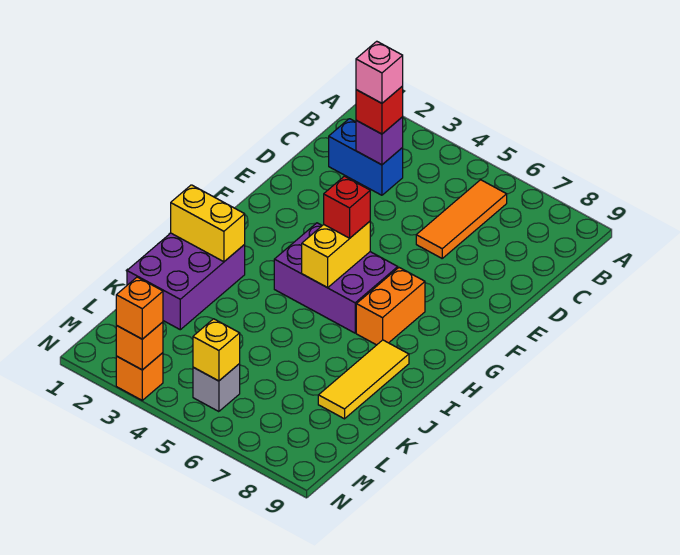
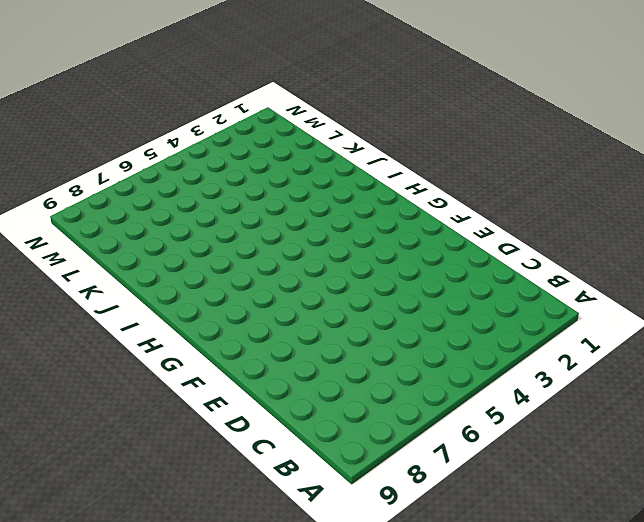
none -> orange tile B6:D6 level 1
none -> blue brick C2:C3 level 1
none -> purple brick G4:H6 level 1

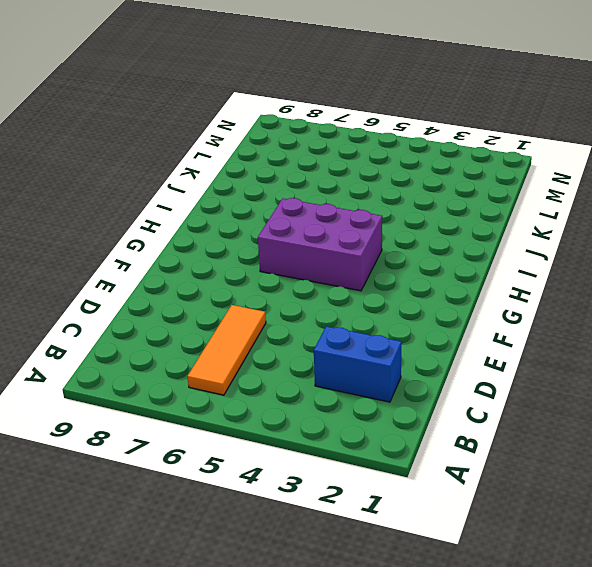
none -> orange brick G7:H7 level 1
none -> purple brick I1:K2 level 1
none -> yellow tile I8:K8 level 1

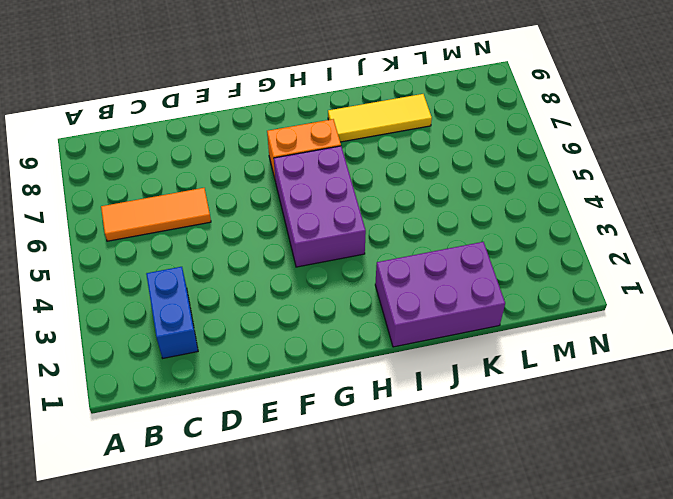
none -> grey brick M5 level 1
none -> orange brick N3 level 1
none -> purple brick C3 level 2

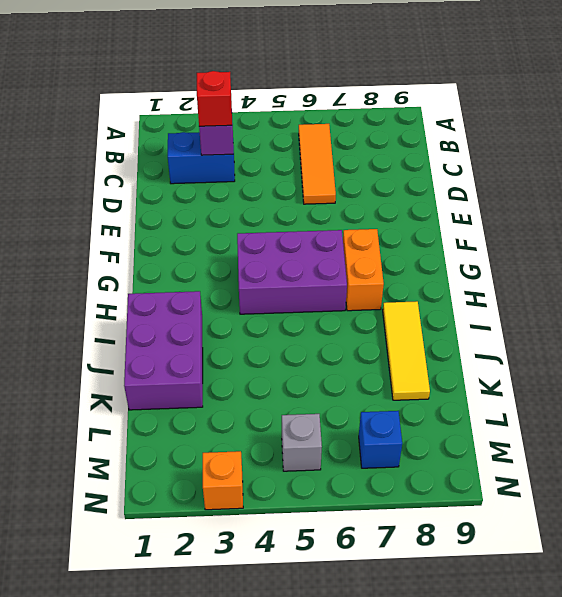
blue brick M7 level 1 -> none
none -> yellow brick G5:H5 level 2
none -> yellow brick I1:I2 level 2
none -> yellow brick M5 level 2

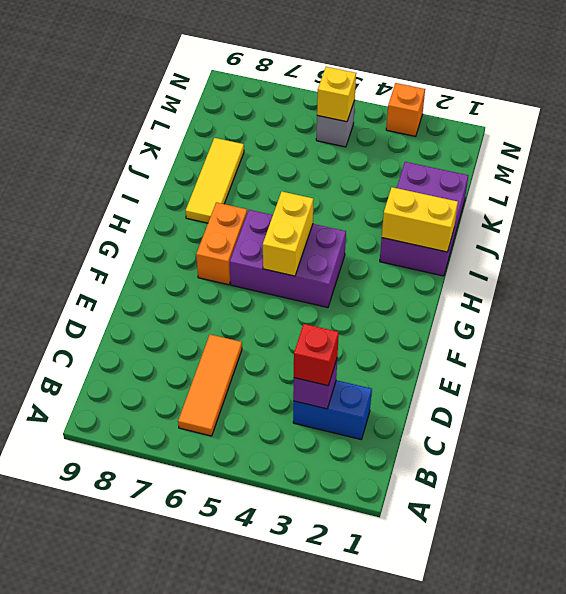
none -> orange brick N3 level 2
none -> red brick G5 level 3
none -> orange brick N3 level 3

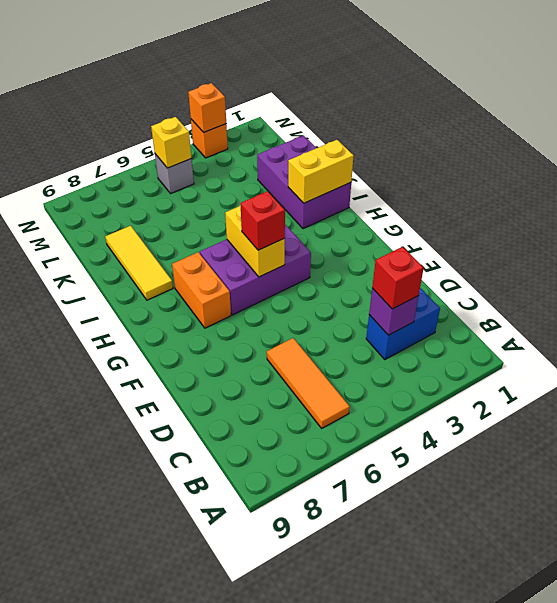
none -> orange brick N3 level 3
none -> pink brick C3 level 4

